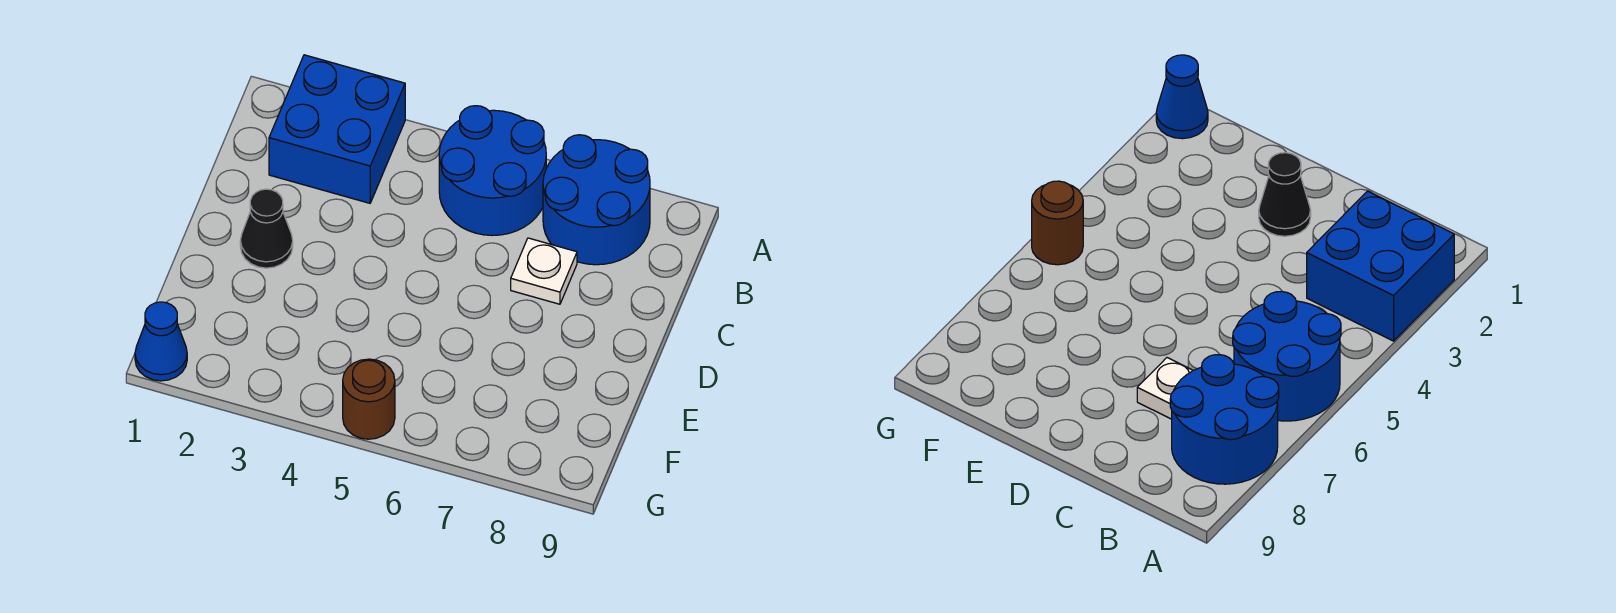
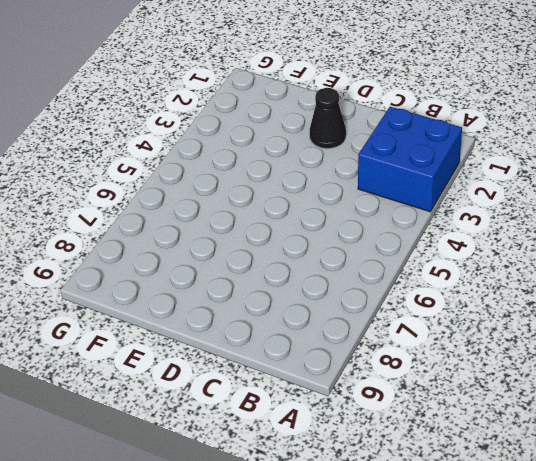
none -> blue round brick A5:B6 level 1
none -> blue round brick A7:B8 level 1

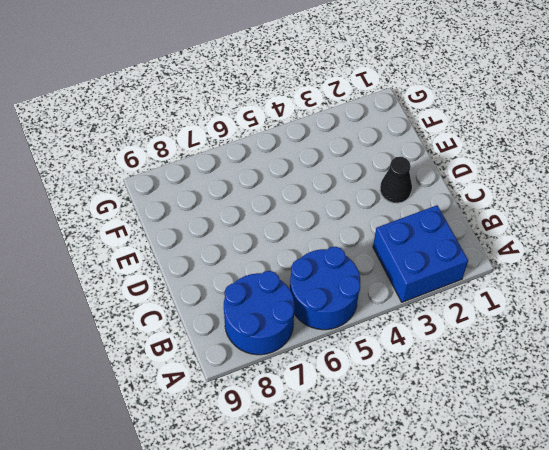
none -> white plate C7 level 1
none -> blue cone G1 level 1

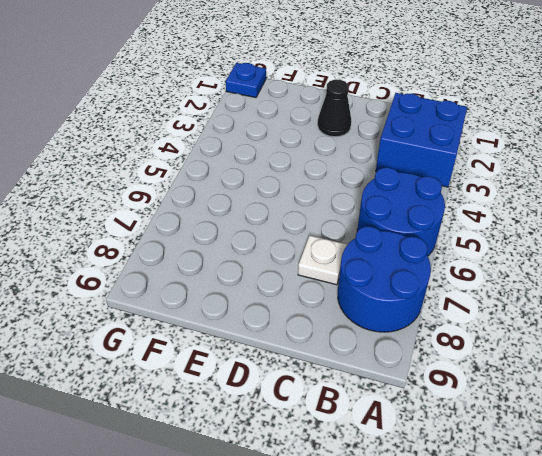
blue plate G1 level 1 -> blue cone G1 level 1
none -> brown round brick G5 level 1

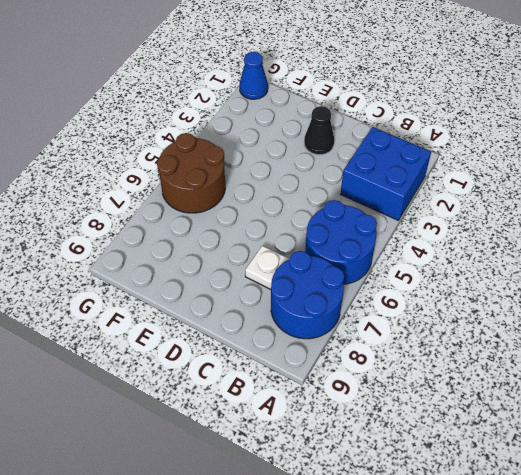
brown round brick F5:G6 level 1 -> brown round brick G5 level 1

